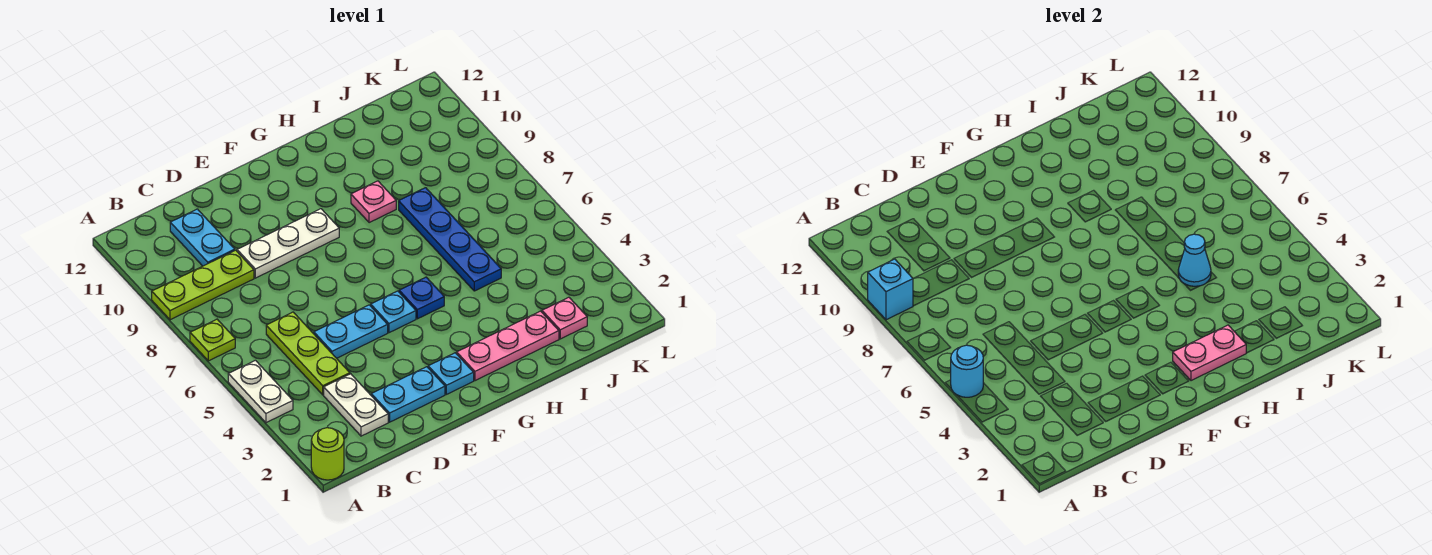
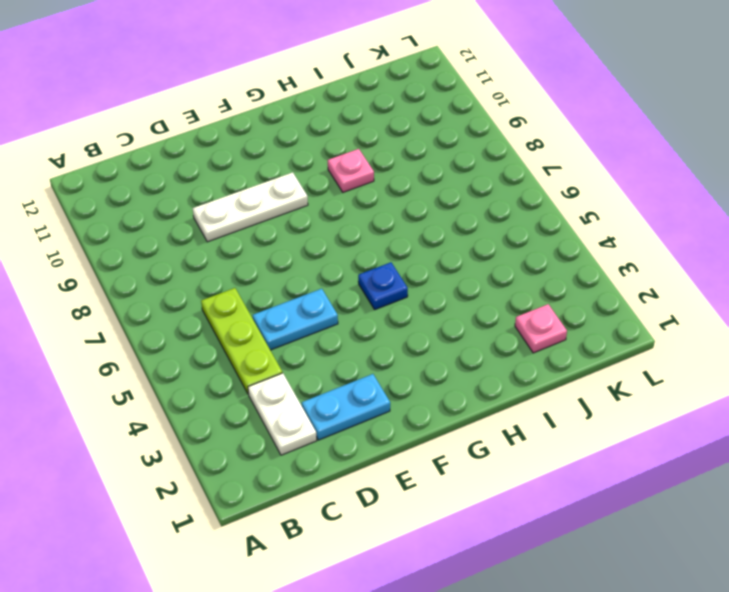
none -> lime round brick A1 level 1
none -> white plate A4:A5 level 1
none -> lime plate A7 level 1

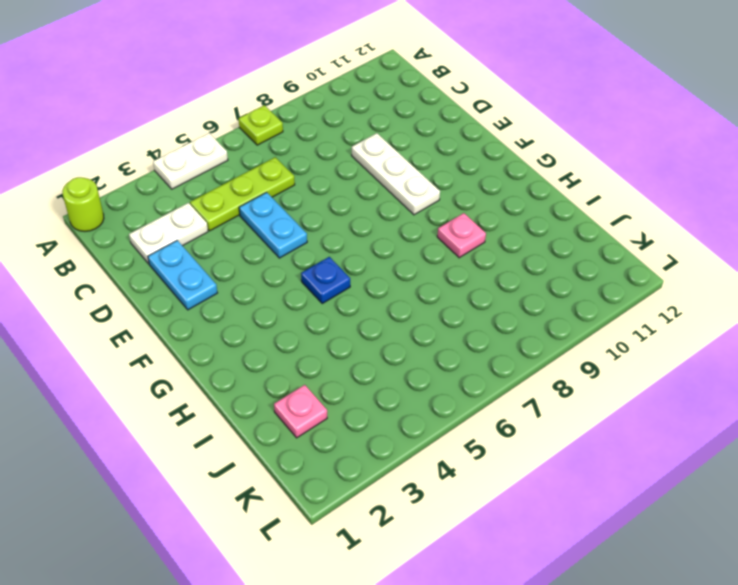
none -> lime plate A9:C9 level 1
none -> cyan plate C10:C11 level 1
none -> cyan plate F2 level 1

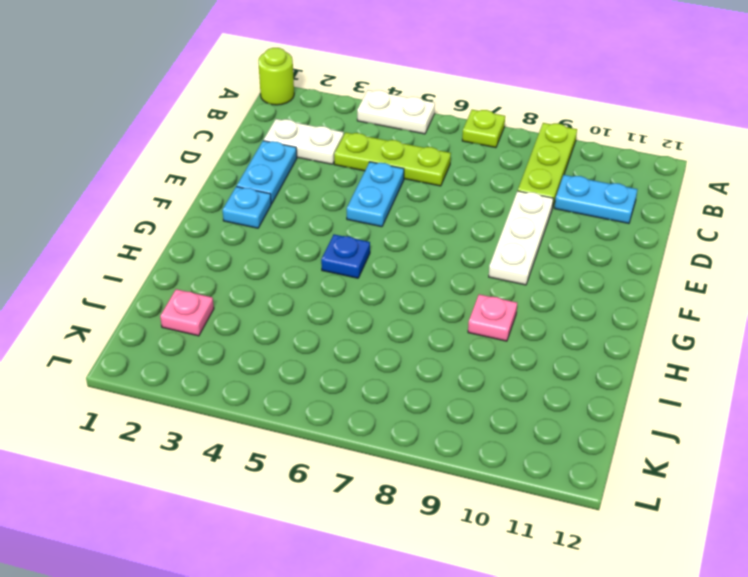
none -> cyan plate F5 level 1
none -> pink plate G2:I2 level 1
none -> blue plate I5:I8 level 1

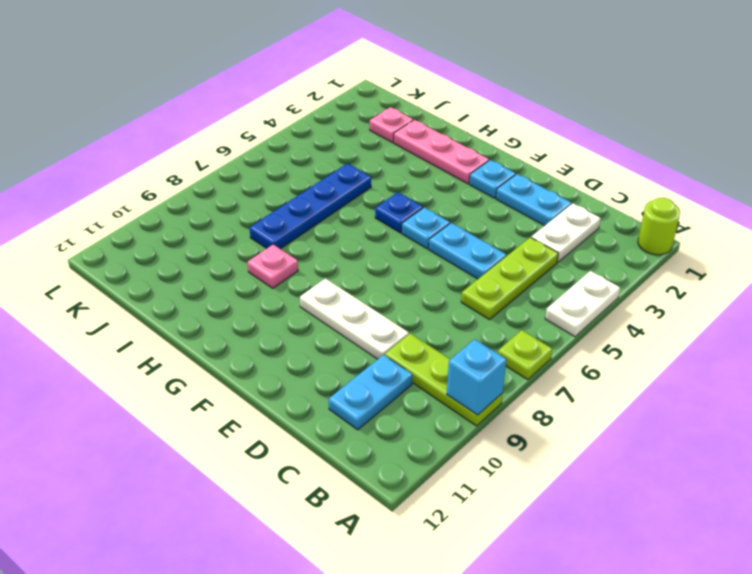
none -> cyan round brick A5 level 2
none -> pink plate G2:H2 level 2
none -> cyan cone I5 level 2

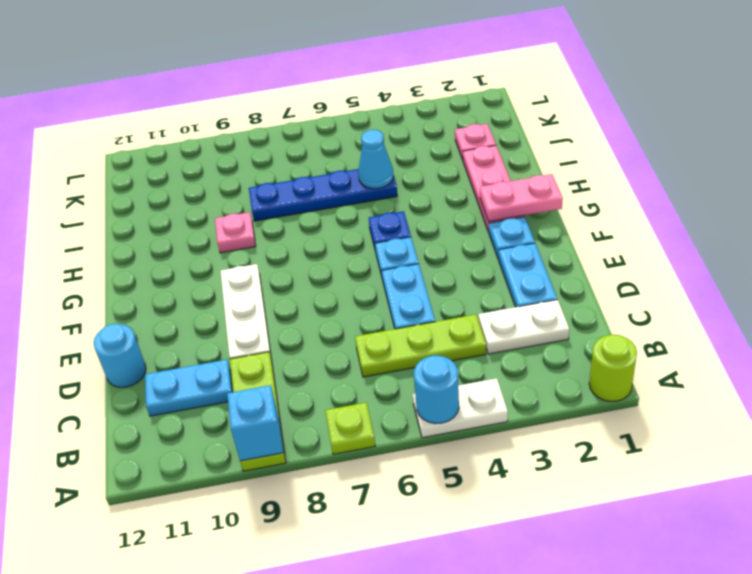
cyan round brick D12 level 1 -> none
pink plate G1:G2 level 2 -> pink plate G2:H2 level 2

